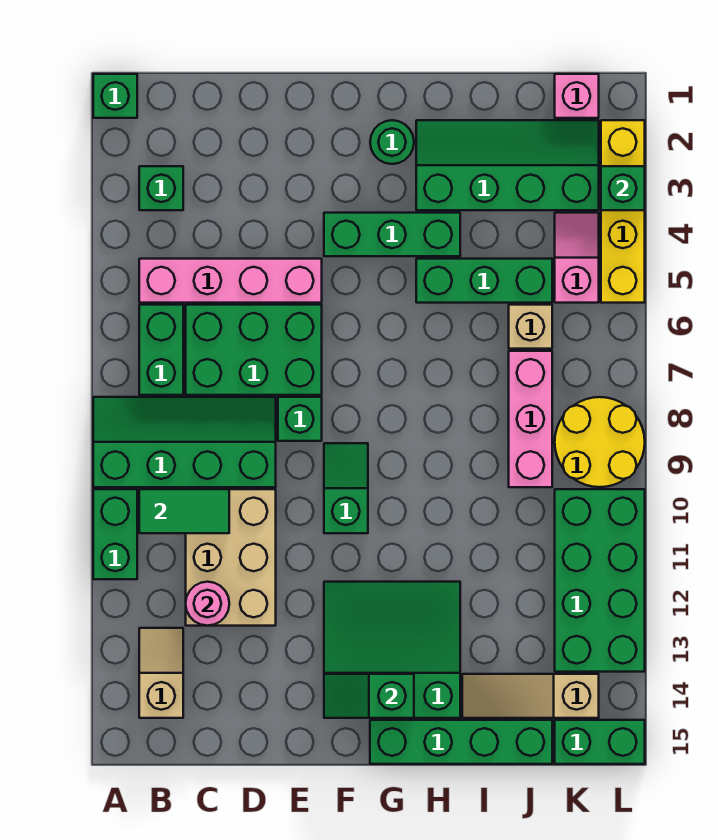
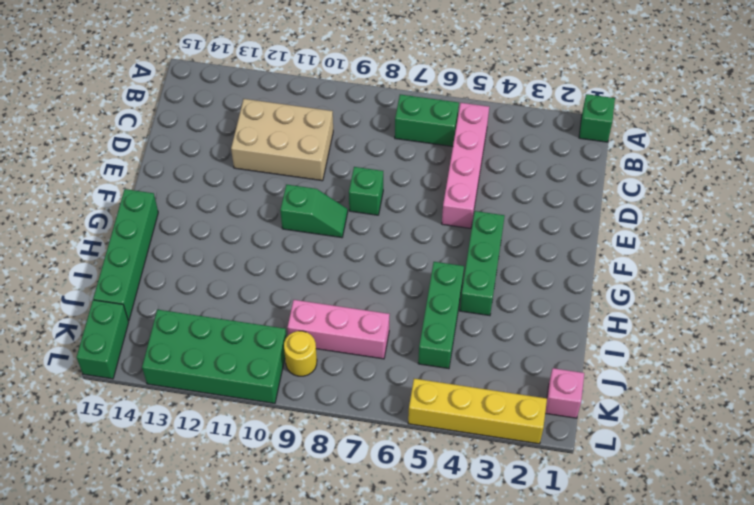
yellow round brick K9 level 1 -> yellow round brick K8:L9 level 1
none -> green slope A8:D9 level 1 top 9
none -> green brick A10:A11 level 1
none -> green brick B3 level 1
none -> tan slope B13:B14 level 1 top 14

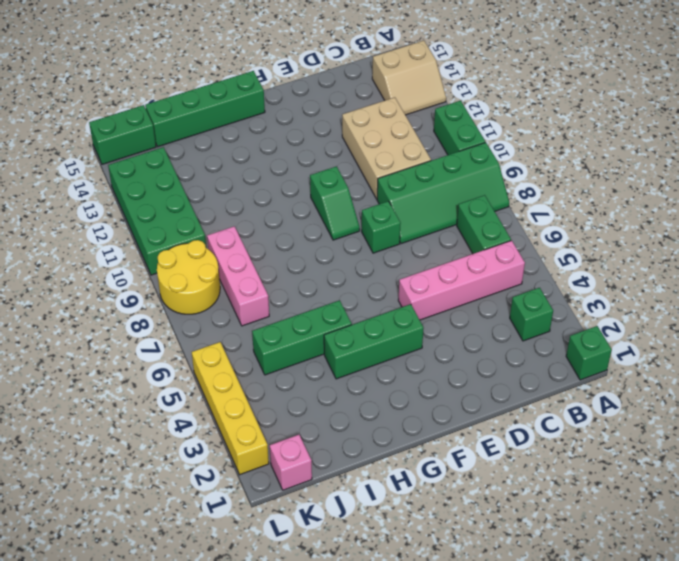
tan slope A13:B14 level 1 top 14 -> tan slope B13:B14 level 1 top 14
none -> green brick C6:E7 level 1
none -> green slope F12:H14 level 1 top 14
none -> green round brick G2 level 1
none -> green slope H2:K3 level 1 top 3

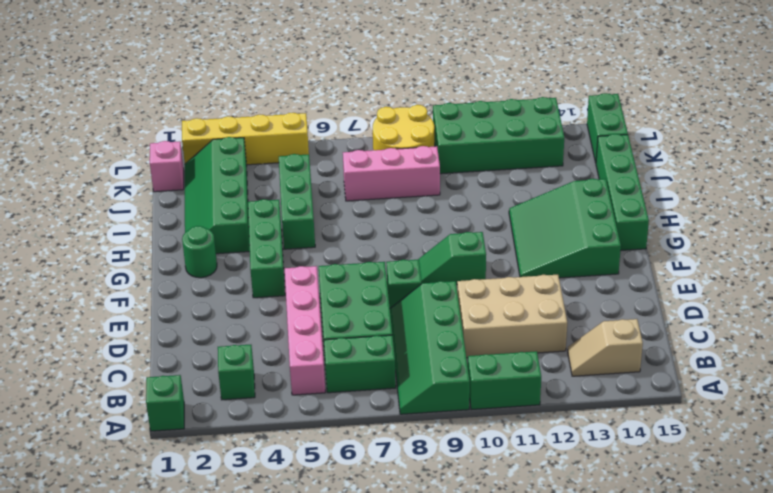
none -> tan slope I14:K14 level 1 top K
none -> tan brick J6 level 1
none -> pink slope K4:K5 level 1 top 5
none -> green tile B10:C10 level 2

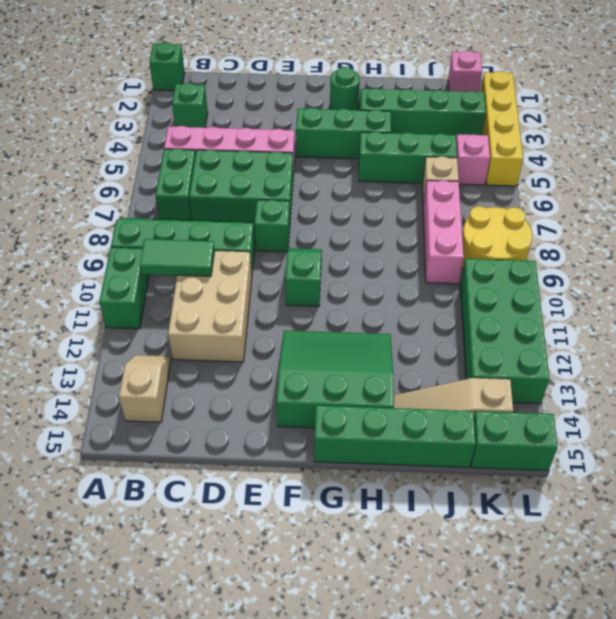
none -> pink round brick C12 level 2
none -> green slope F14:G14 level 2 top G
none -> green brick L3 level 2

